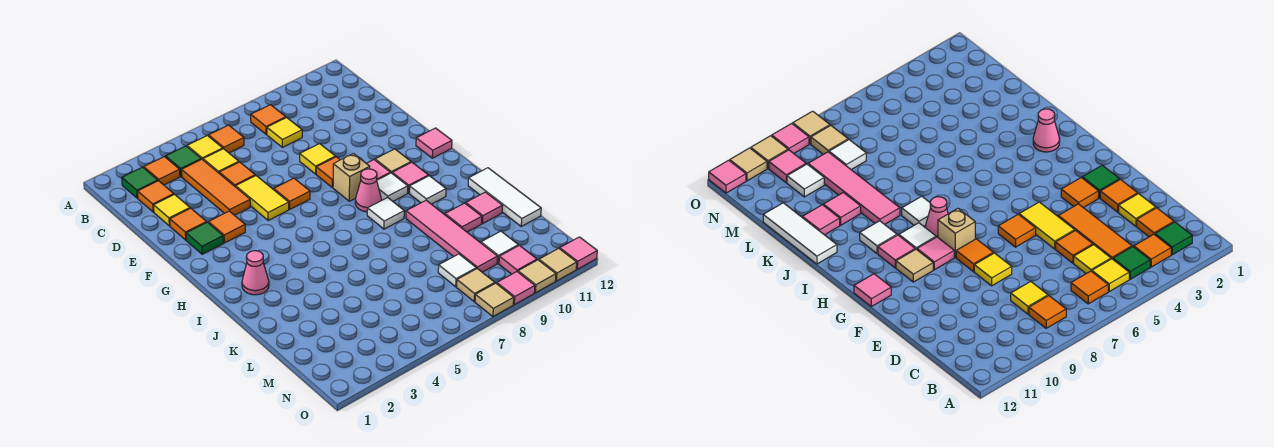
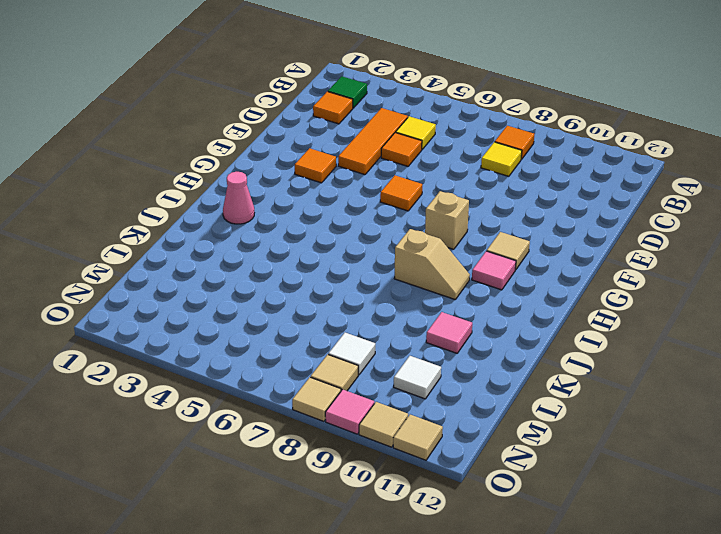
tan slope I8:I9 level 1 top 8 -> white tile I8 level 1
none -> orange tile B3 level 1
none -> green tile B4 level 1
none -> yellow tile B5 level 1
none -> orange tile B6 level 1

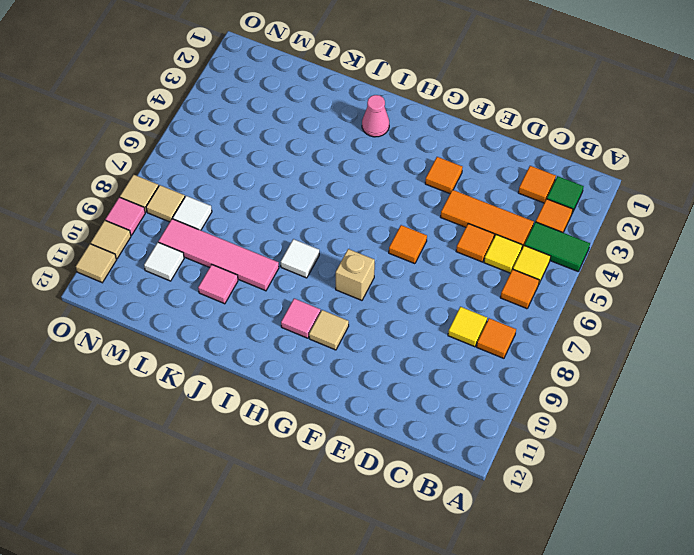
green tile A4:B4 level 1 -> green tile B4 level 1
none -> yellow tile D2 level 1
none -> orange tile E2 level 1
none -> yellow tile E5:F5 level 1
none -> yellow tile E8 level 1

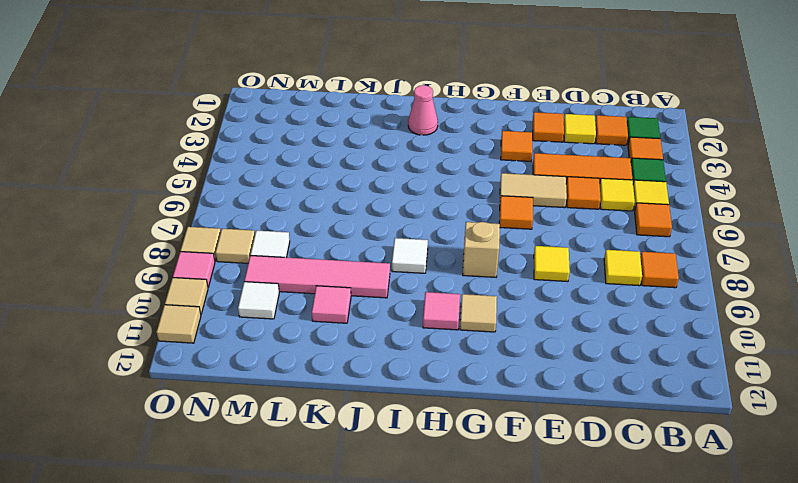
tan tile E5:F5 level 1 -> yellow tile E5:F5 level 1
none -> green tile F2 level 1
none -> orange tile F8 level 1
none -> pink tile G9 level 1
none -> pink tile G12 level 1

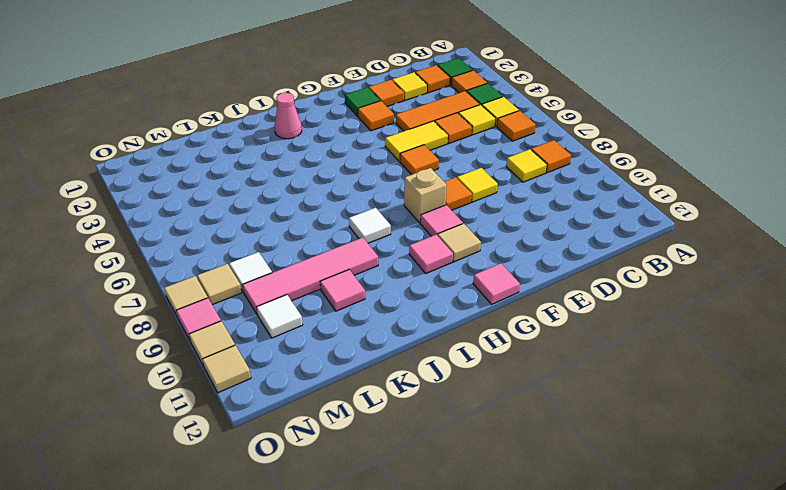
none -> pink cone H8 level 1
none -> white tile H9 level 1
none -> white tile I10 level 1
none -> white tile J12:L12 level 1

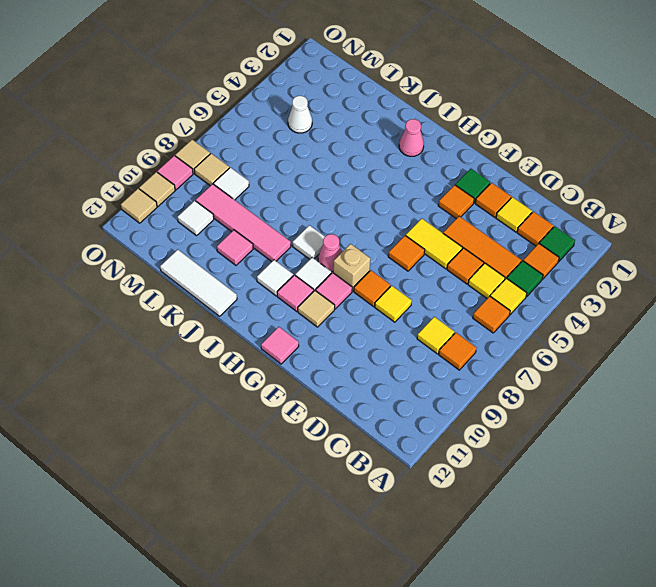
white cone M4 level 1 -> none
none -> pink tile K11 level 1
none -> pink tile N10 level 1
none -> pink tile O12 level 1

